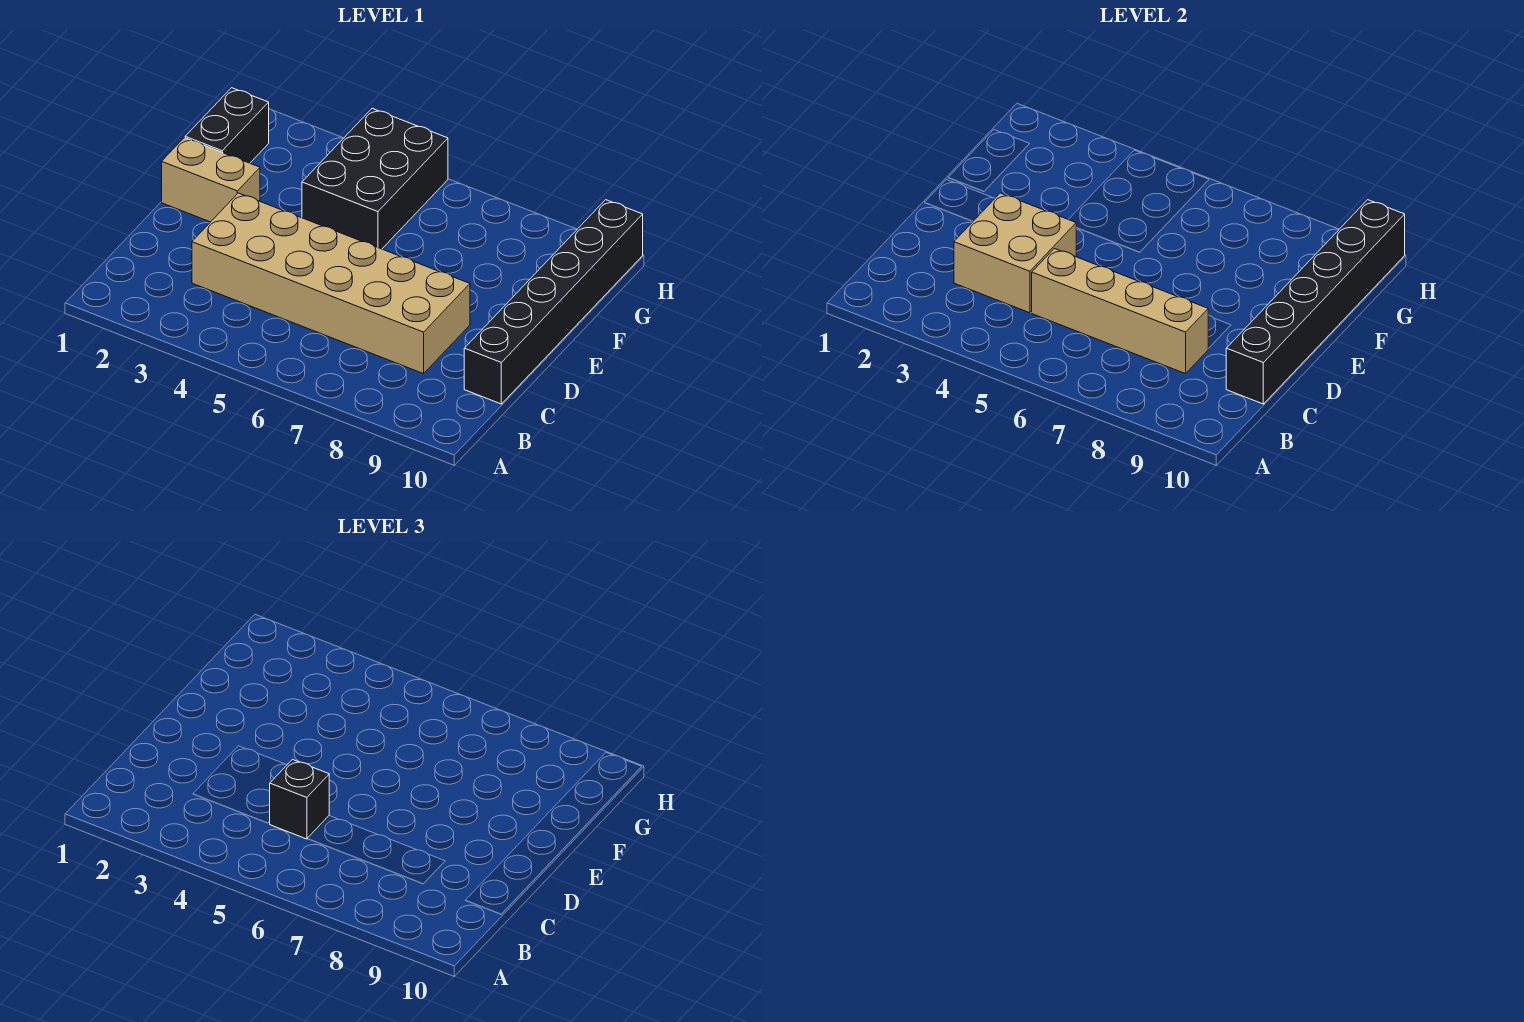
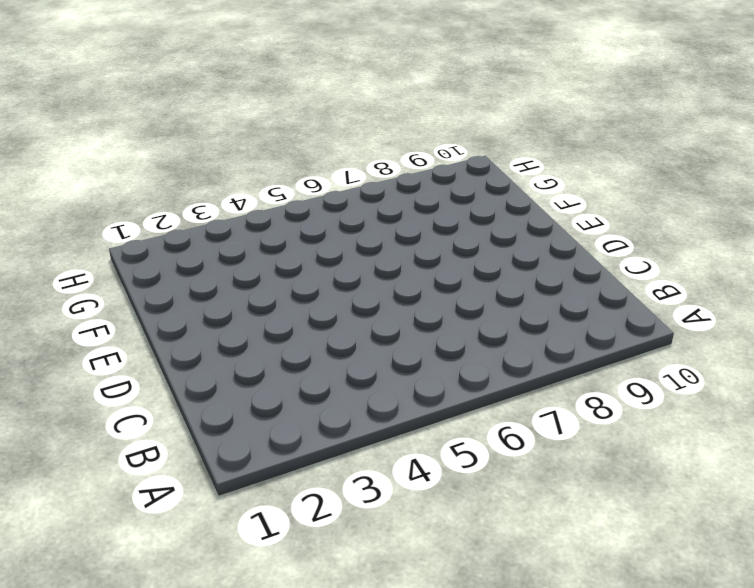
none -> tan brick C3:D8 level 1
none -> black brick C10:H10 level 1

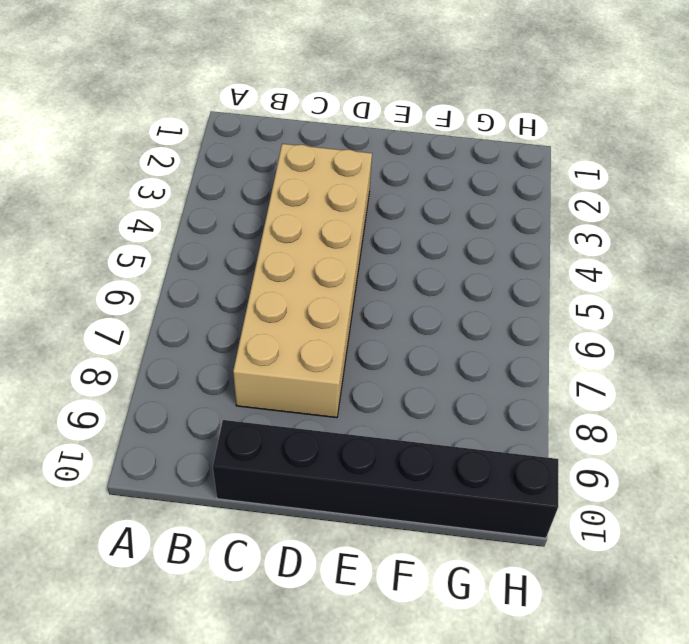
none -> tan brick E1:E2 level 1
none -> black brick F1:G1 level 1

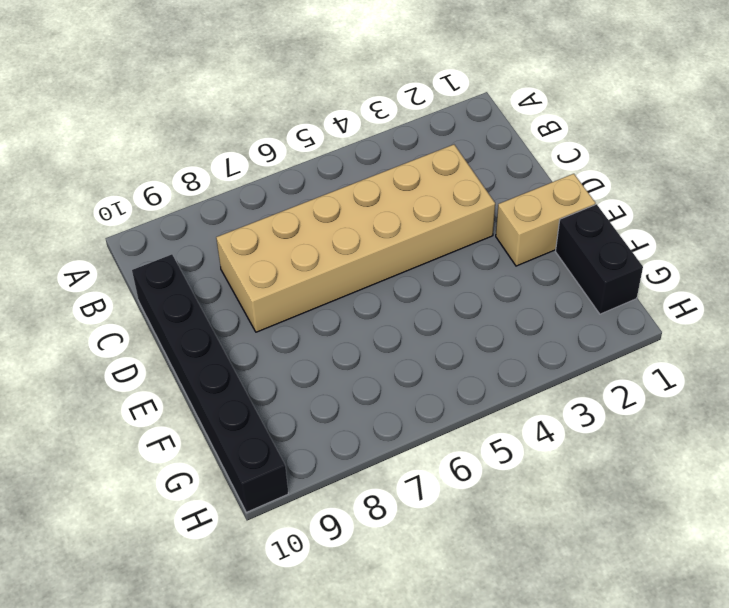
none -> black brick F4:H5 level 1
none -> tan brick C3:D4 level 2

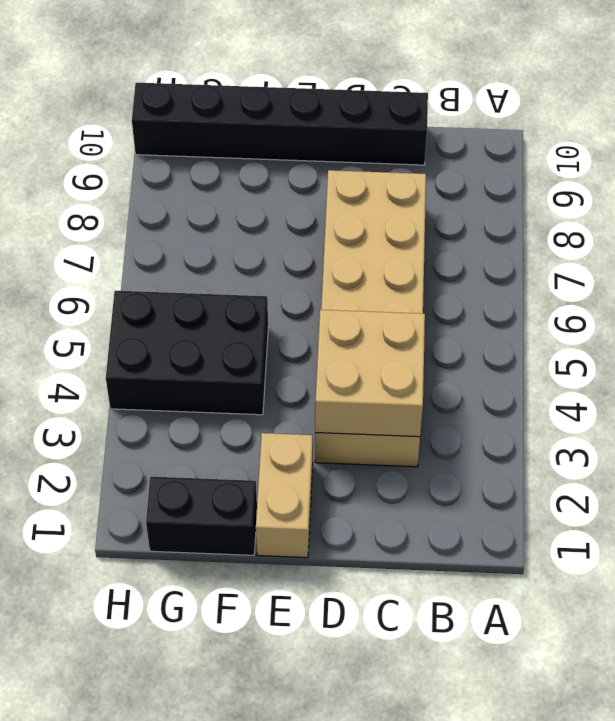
none -> tan brick C5:C8 level 2
none -> black brick C10:H10 level 2

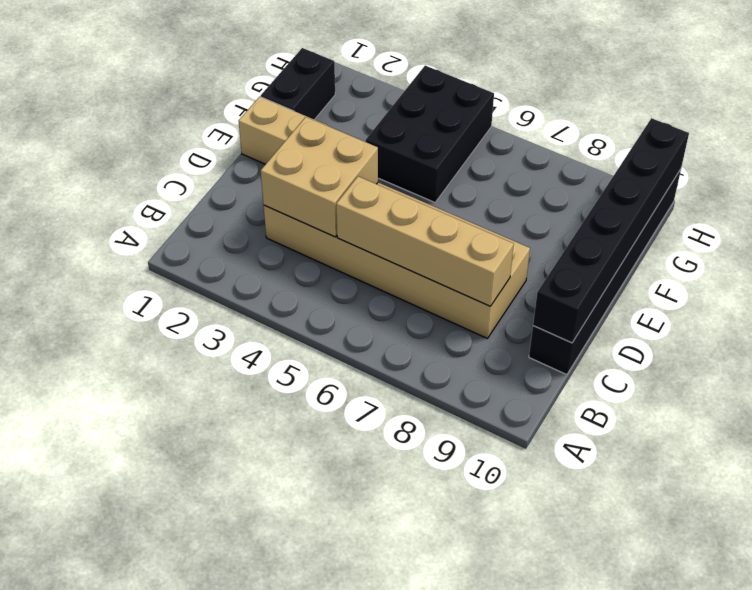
none -> black brick C5 level 3

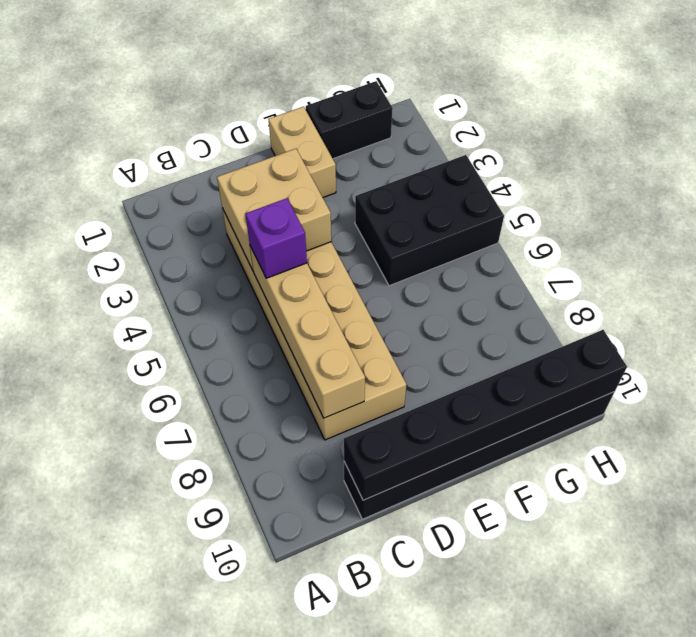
purple brick C5 level 3 -> black brick C5 level 3

